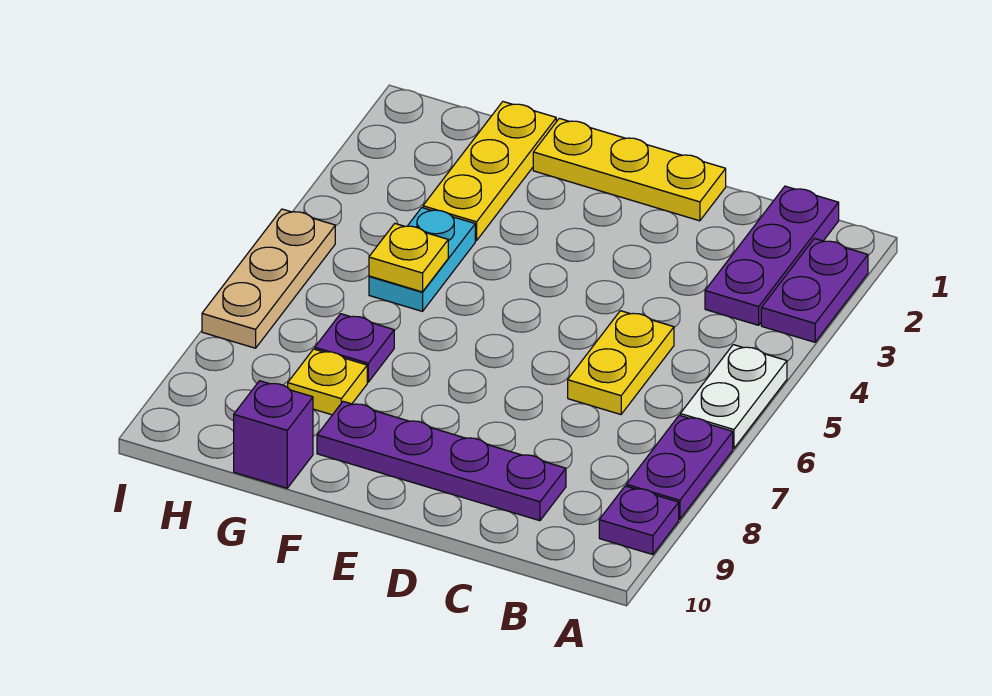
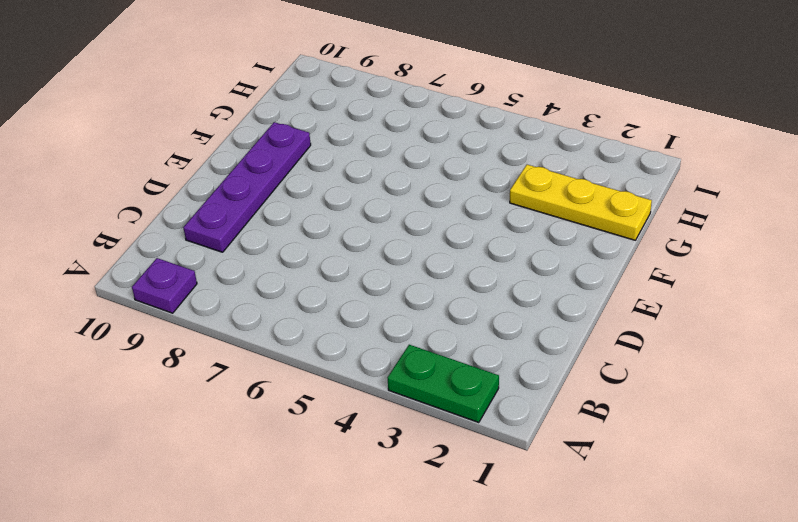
green plate A2:A3 level 1 -> purple plate A2:A3 level 1
none -> white plate A5:A6 level 1
none -> purple plate A7:A8 level 1
none -> purple plate B1:B3 level 1

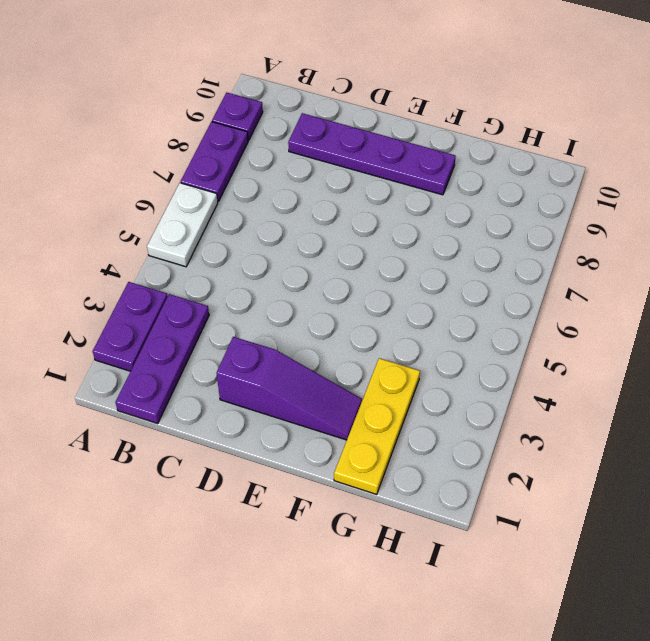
purple slope D2:F2 level 1 top D -> none
none -> yellow plate C5:C6 level 1
none -> yellow plate D1:F1 level 1
none -> cyan plate G4:G5 level 1

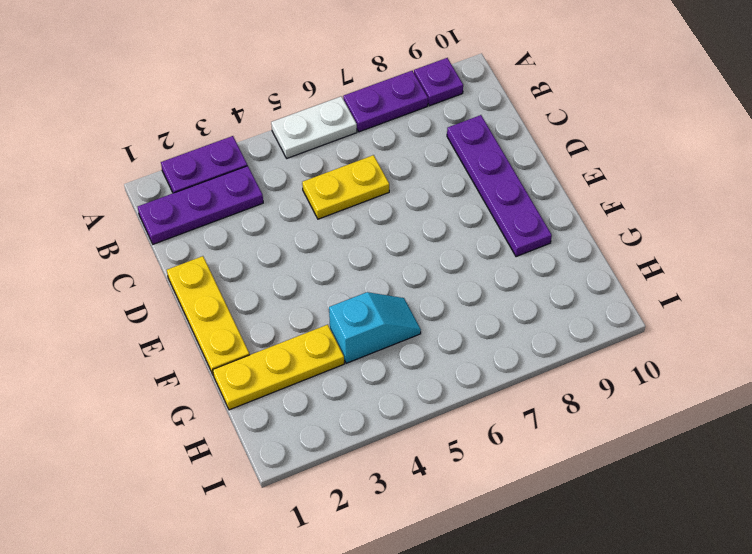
cyan slope G4:G5 level 1 top 4 -> cyan plate G4:G5 level 1
none -> purple plate G7 level 1
none -> yellow plate G8 level 1
none -> purple brick G10 level 1

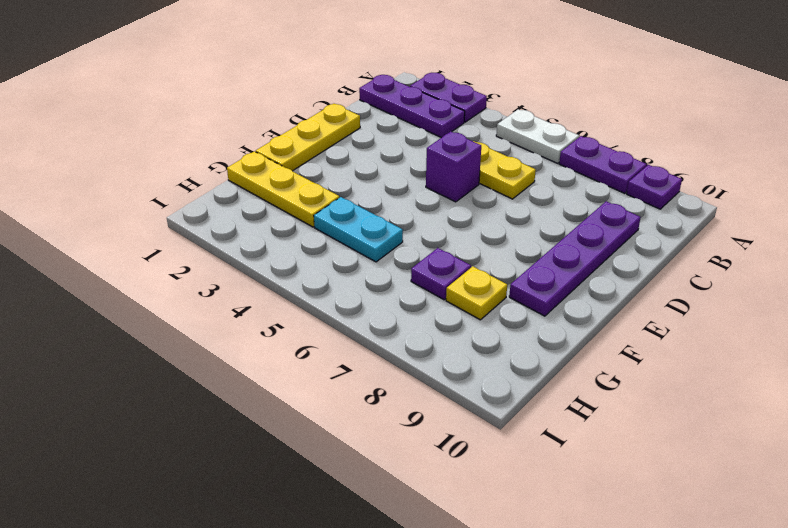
purple brick D5 level 1 -> purple brick G10 level 1
none -> tan plate I5:I7 level 1
none -> yellow plate G5 level 2

